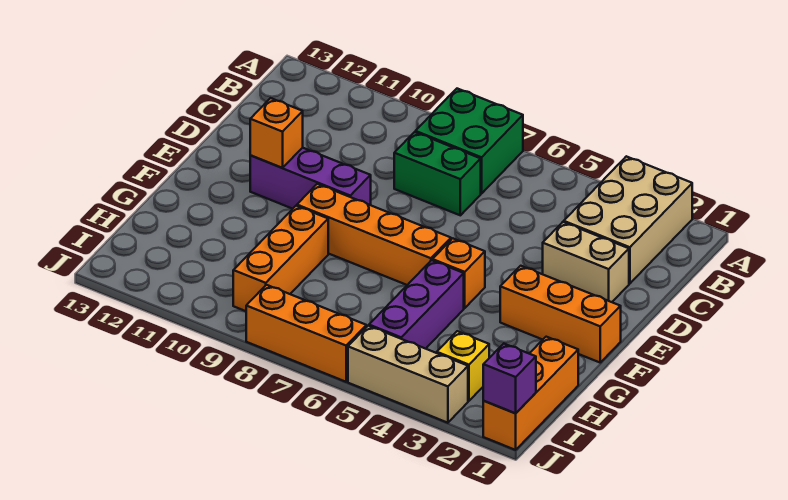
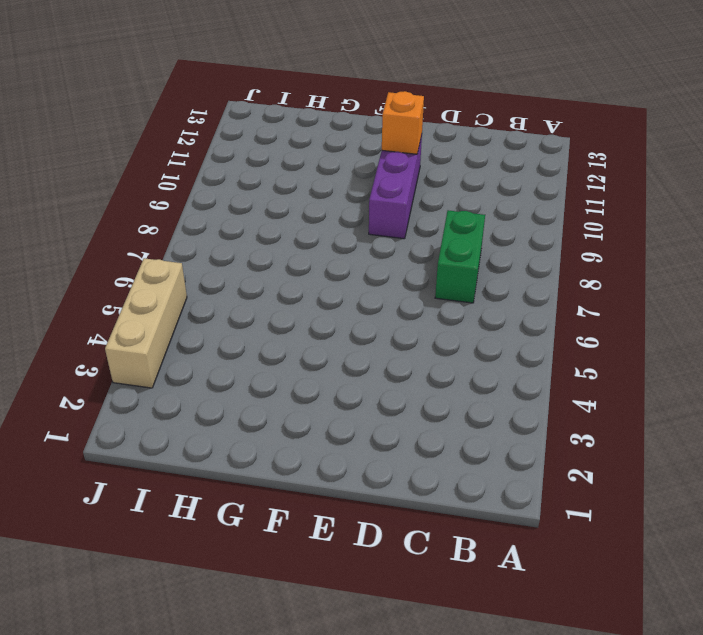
none -> tan brick A2:C3 level 1
none -> green brick A7:B8 level 1
none -> tan brick D2:D3 level 1

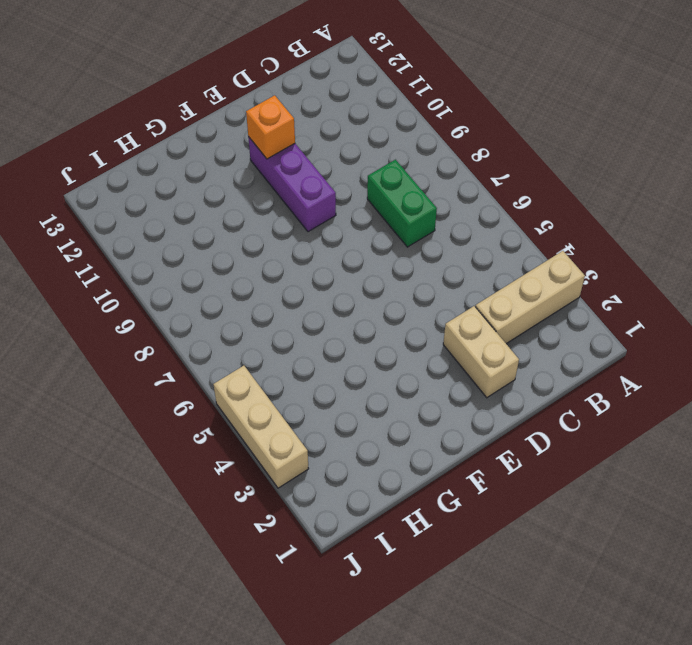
tan brick A3:C3 level 1 -> tan brick A2:C3 level 1
none -> green brick A7:B8 level 1
none -> orange brick F1:F3 level 1
none -> orange brick F5 level 1

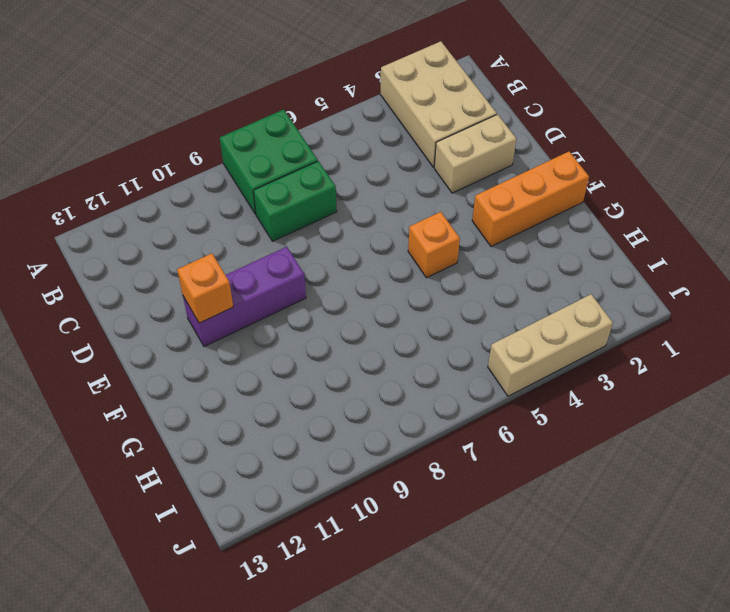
none -> orange brick F6:F9 level 1
none -> purple brick G5:I5 level 1
none -> orange brick G9:I9 level 1

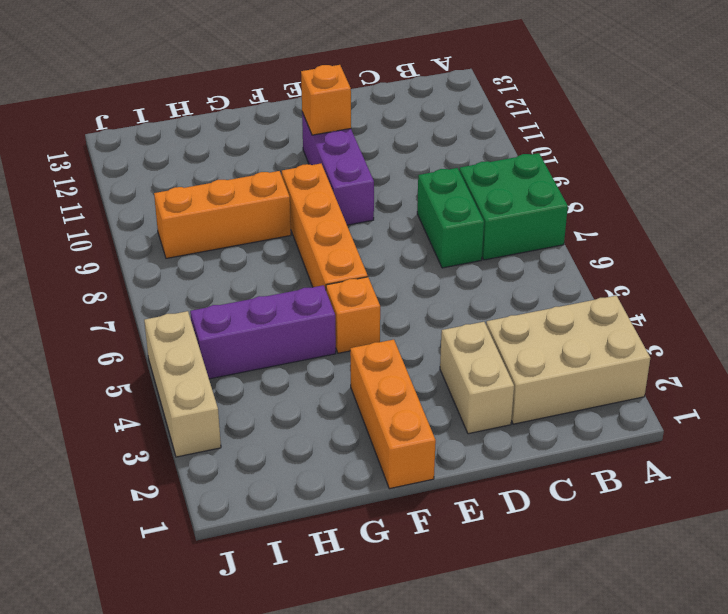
none -> orange brick H1:J1 level 1
none -> yellow brick I3 level 1
none -> orange brick J6:J8 level 1

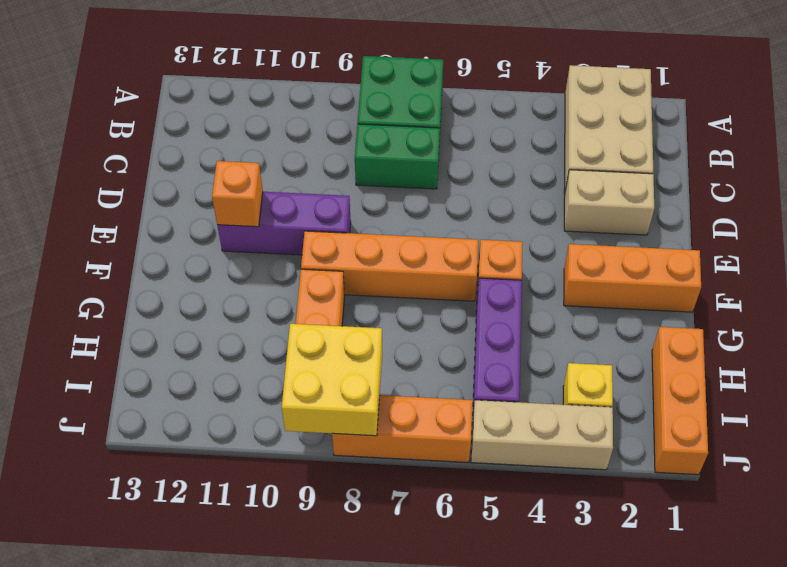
yellow brick I8:J9 level 2 -> none
none -> purple brick J1 level 2

